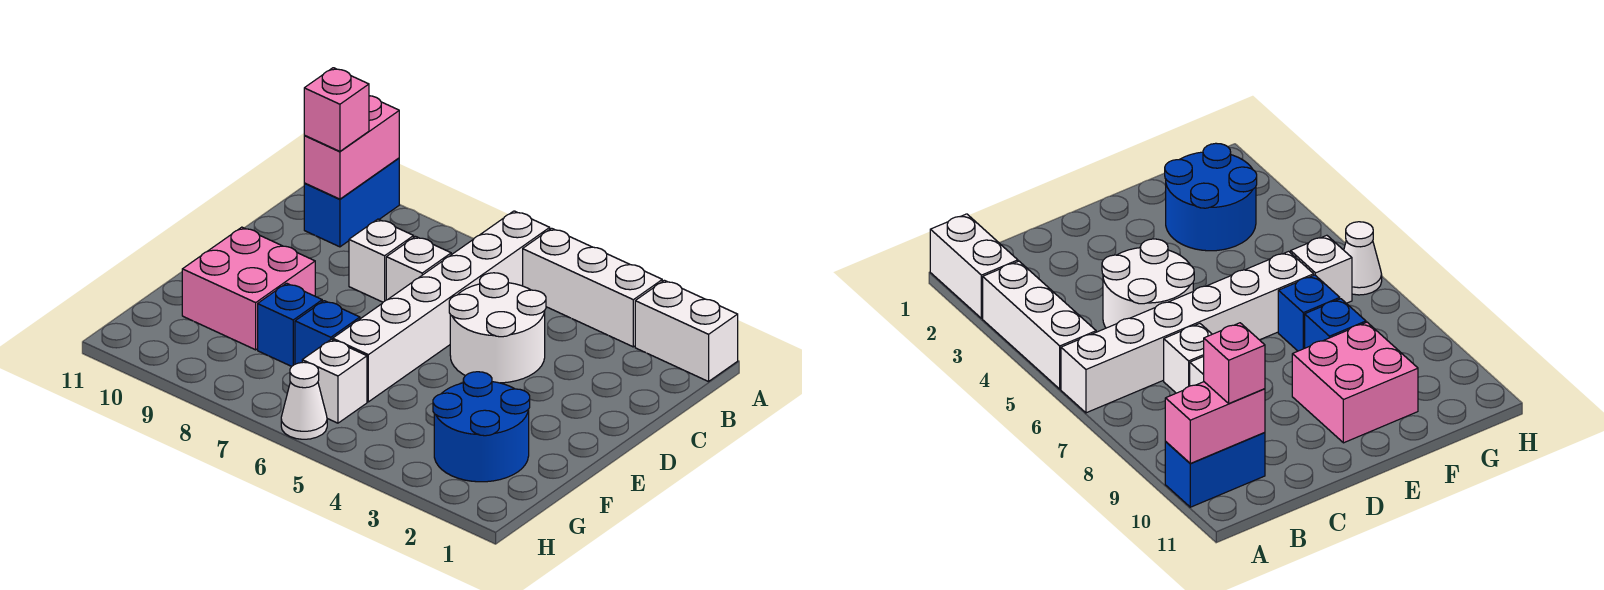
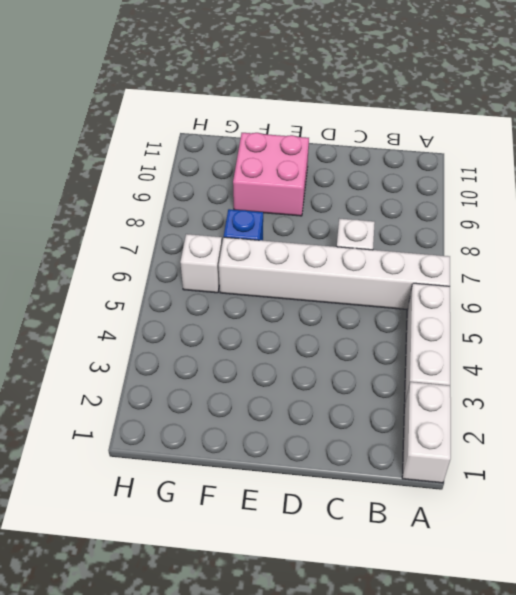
none -> blue brick A10:B10 level 1
none -> white round brick C4:D5 level 1
none -> white brick C8 level 1

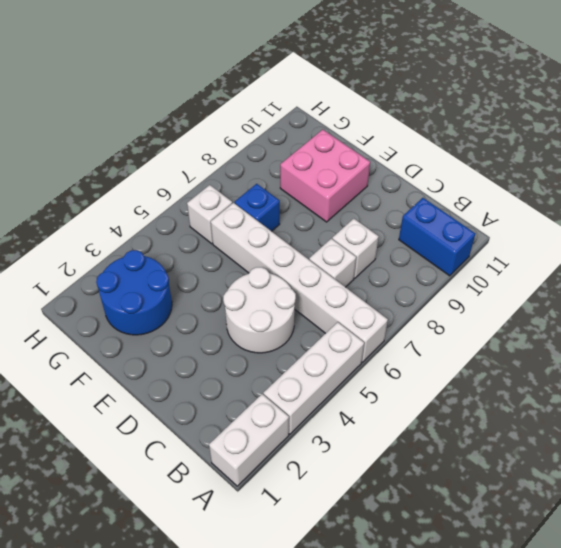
none -> blue brick F8 level 1
none -> white cone H6 level 1
none -> pink brick A10:B10 level 2

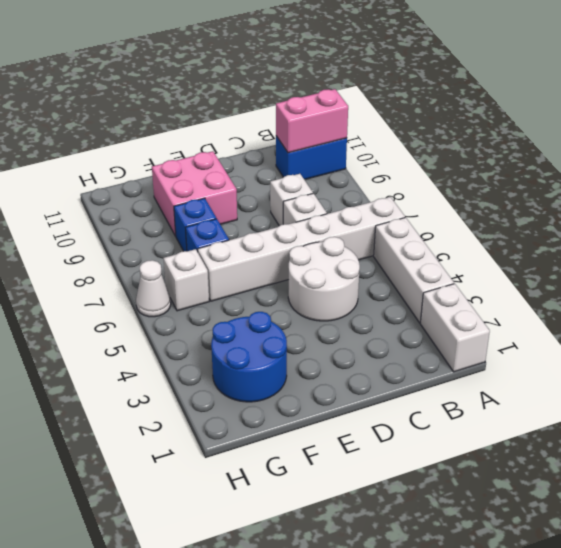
none -> pink brick B10 level 3

